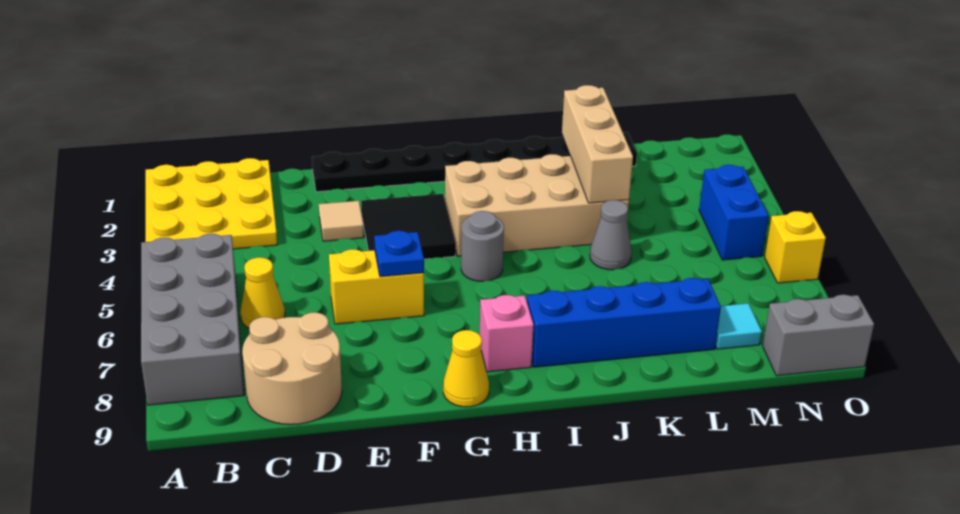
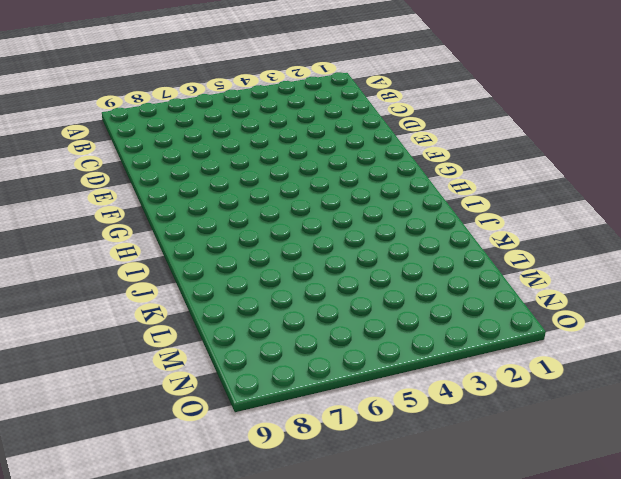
none -> yellow plate A1:C3 level 1
none -> grey brick A5:B8 level 1
none -> yellow cone C6 level 1

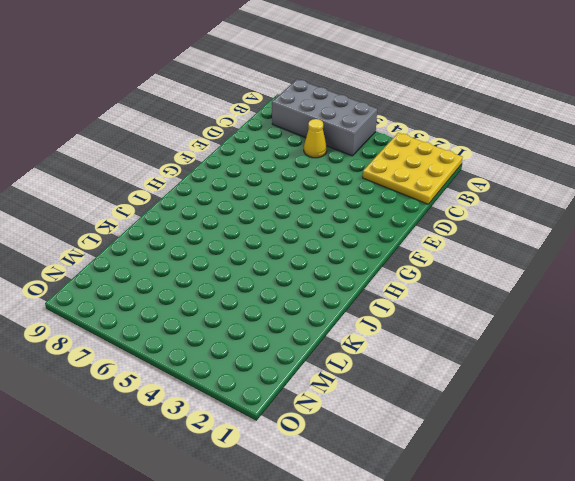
none -> tan round brick C8:D9 level 1
none -> black plate E1:L1 level 1
none -> tan tile E3 level 1

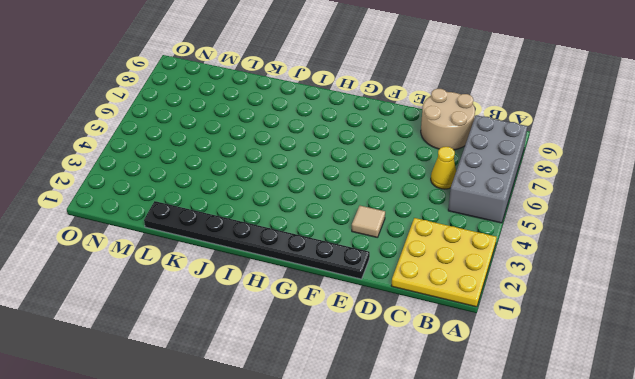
none -> yellow brick E6:F6 level 1
none -> black tile F3:G4 level 1
none -> yellow cone G9 level 1

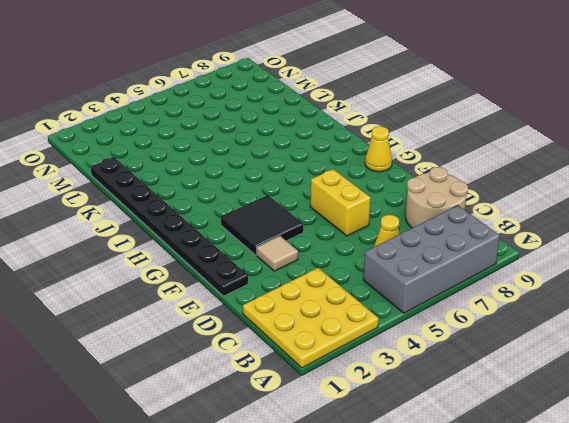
none -> tan brick H3:K4 level 1
none -> grey round brick H5 level 1
none -> pink brick H8 level 1

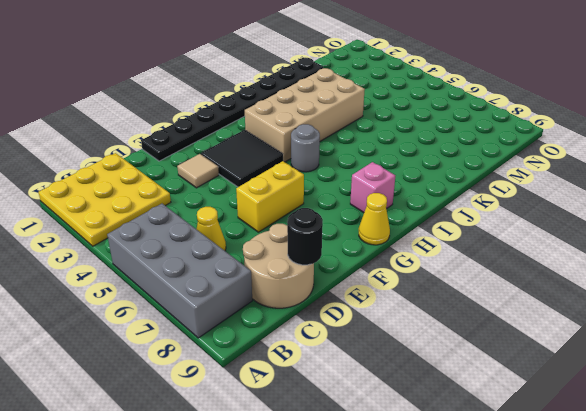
black round brick D9 level 2 -> none
none -> blue brick I8:L8 level 1
none -> grey cone K5 level 1
none -> cyan tile M8 level 1

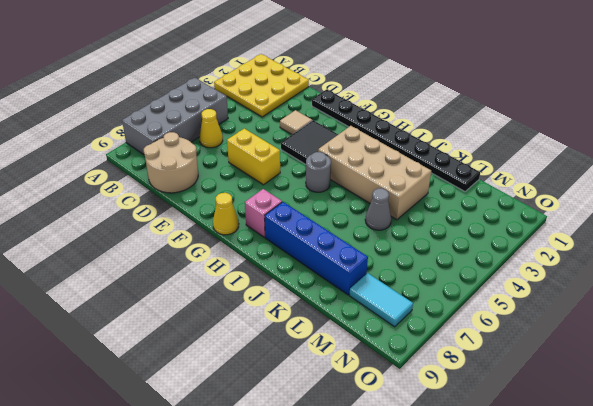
cyan tile M8:N8 level 1 -> cyan tile M8 level 1
none -> blue brick N4:N5 level 1
none -> grey brick N9:O9 level 1
none -> yellow brick O6 level 1

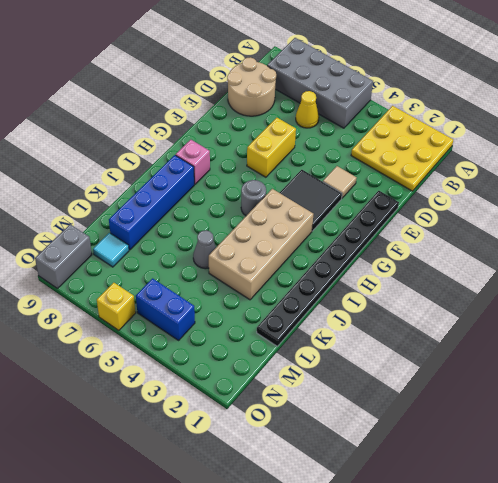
none -> yellow cone G9 level 1
none -> blue plate F6 level 2
none -> tan brick K2:K4 level 2

